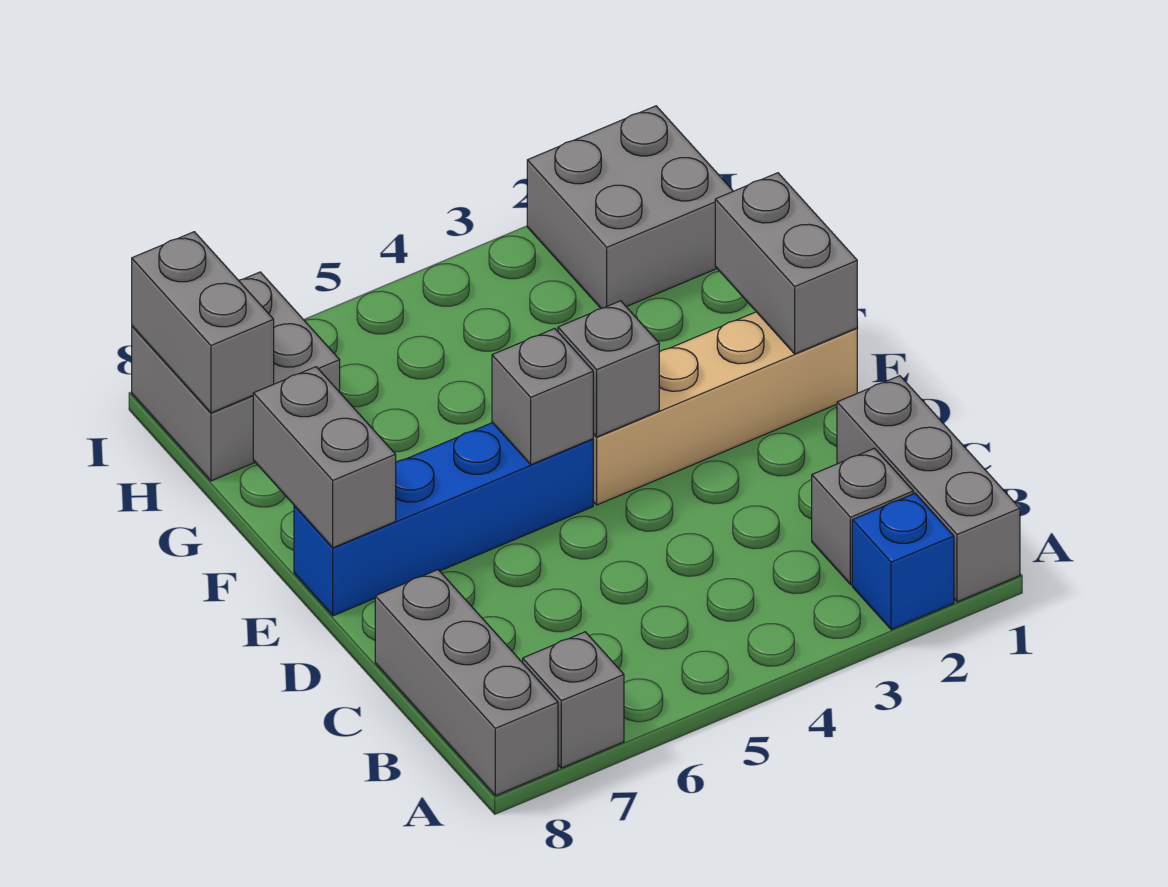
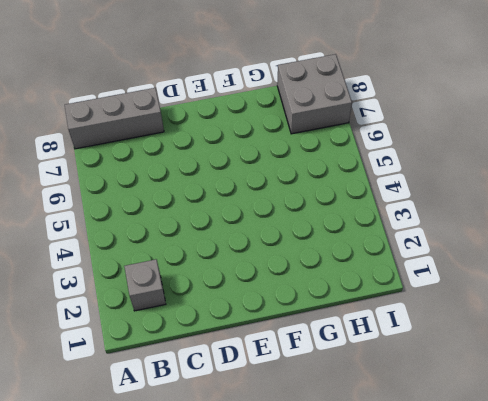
none -> grey brick A1:C1 level 1
none -> blue brick A2 level 1
none -> grey brick A7 level 1

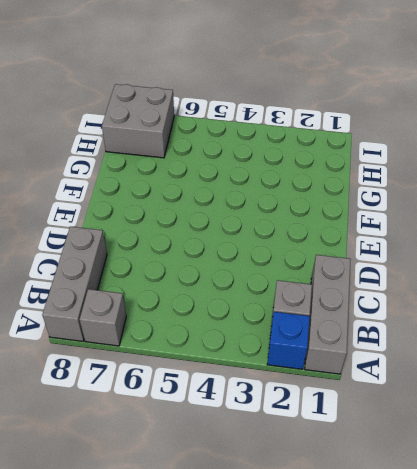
none -> tan brick E1:E4 level 1
none -> blue brick E5:E8 level 1
none -> grey brick H1:I2 level 1

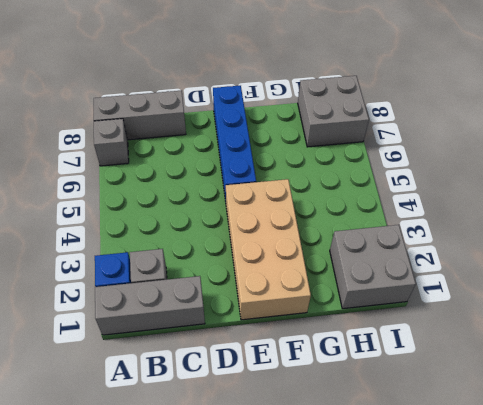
tan brick E1:F4 level 1 -> tan brick E1:E4 level 1
none -> grey brick E1:F1 level 2
none -> grey brick E4 level 2
none -> grey brick E5 level 2

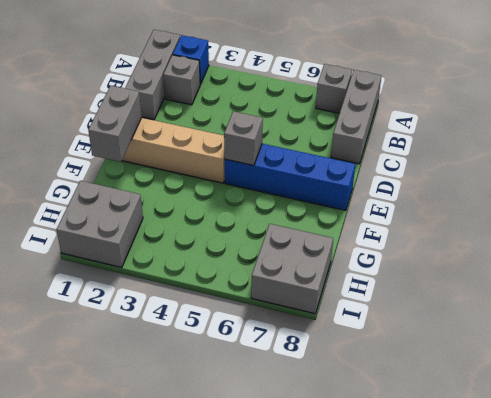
none -> grey brick E4 level 2
none -> grey brick E8:F8 level 2
none -> grey brick H8:I8 level 2

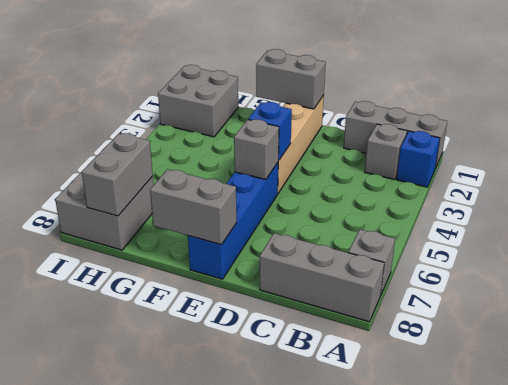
blue brick E4 level 2 -> grey brick E4 level 2
grey brick H7:H8 level 2 -> grey brick H8:I8 level 2

